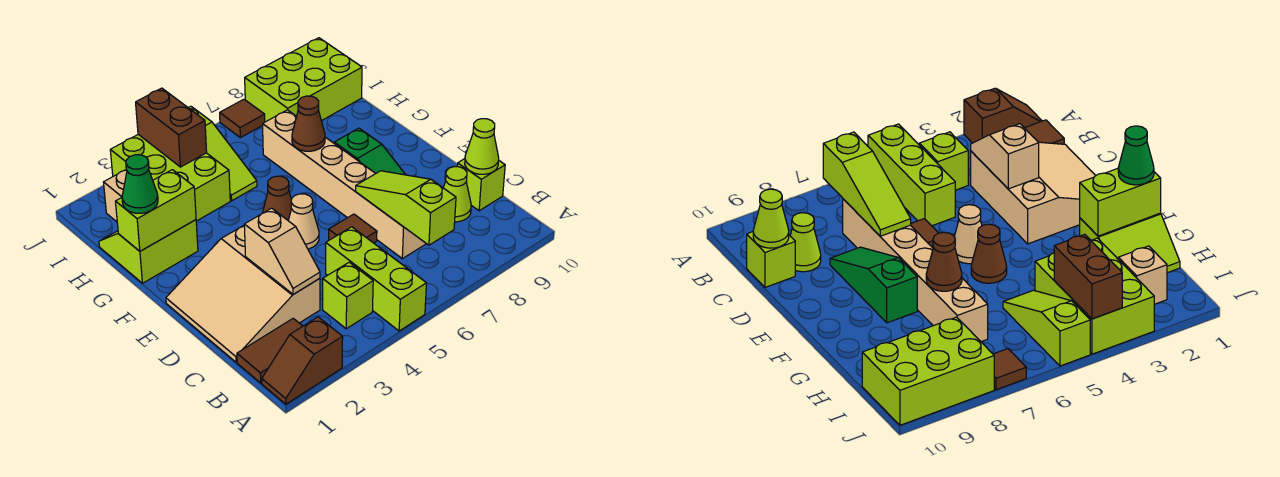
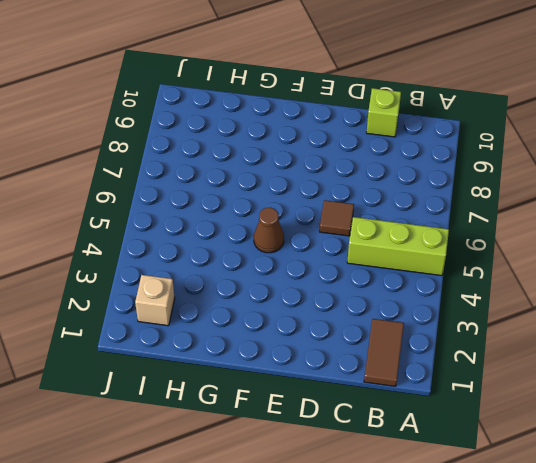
none -> brown slope A1:A2 level 1 top 2
none -> lime brick B4 level 1
none -> tan slope C1:E3 level 1 top 3

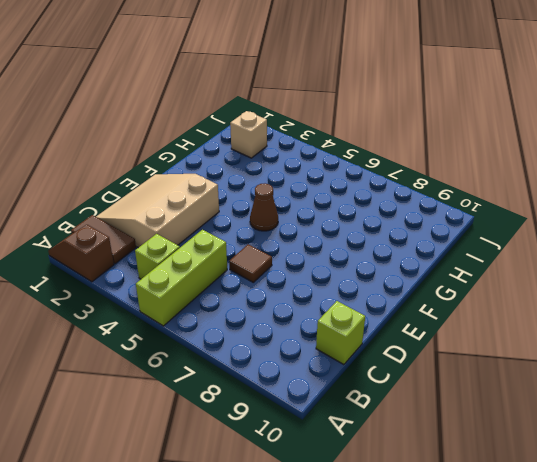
none -> tan brick C7:H7 level 1
none -> lime cone C9 level 1
none -> green slope D8:F8 level 1 top F

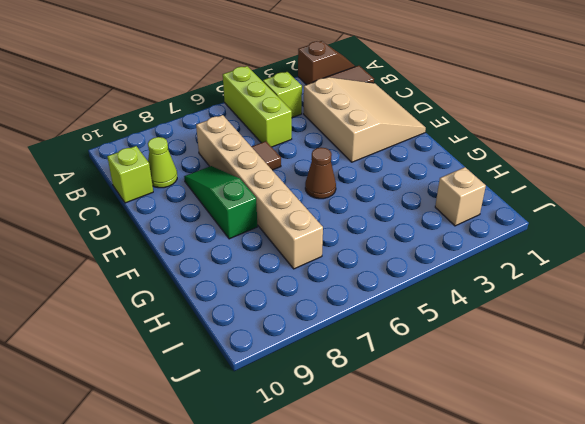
none -> tan cone E5 level 1
none -> lime slope G1:H2 level 1 top G
none -> lime brick H3:J4 level 1

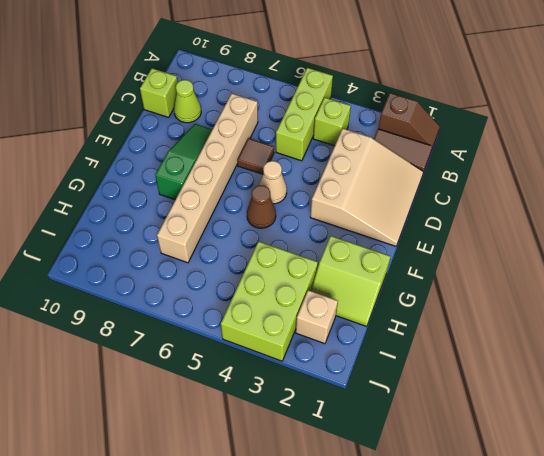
none -> lime slope H5:J5 level 1 top J
none -> lime brick I8:J10 level 1
none -> brown tile J7 level 1

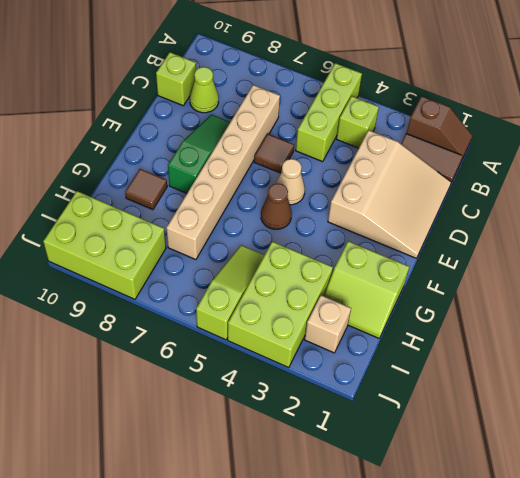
brown tile G9 level 1 -> brown tile J7 level 1
none -> lime slope B7:D7 level 2 top B
none -> tan slope C3:D3 level 2 top D
none -> lime cone C10 level 2

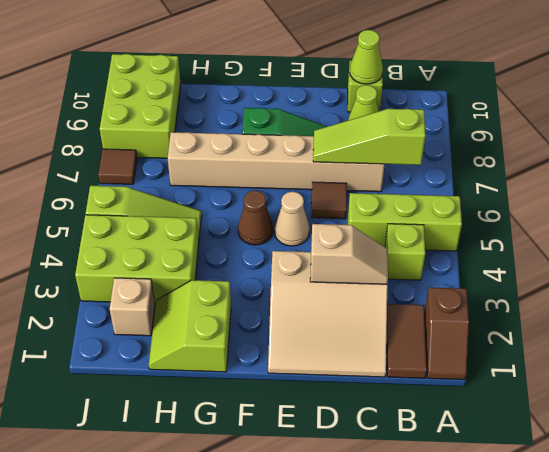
none -> lime brick G1:G2 level 2
none -> brown cone G7 level 2
none -> brown brick I4:J4 level 2

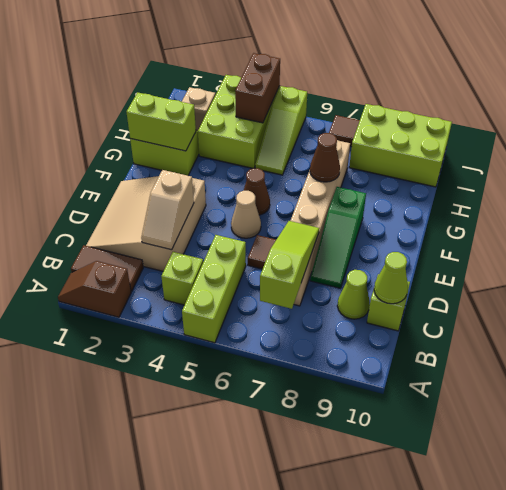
none -> green cone G1 level 3

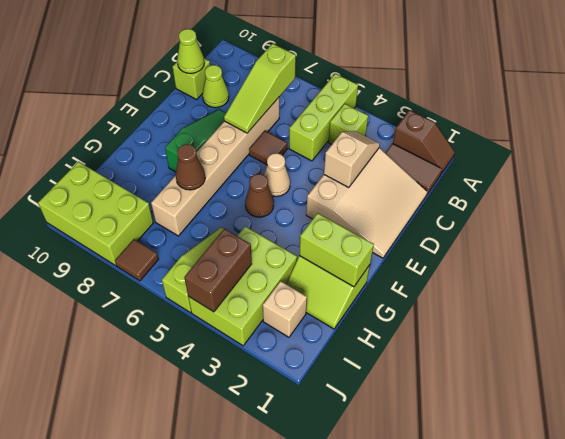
none -> green cone G1 level 3

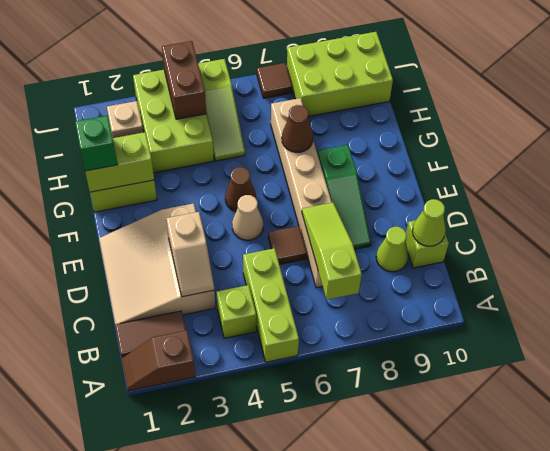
green brick G1 level 3 -> green cone G1 level 3

